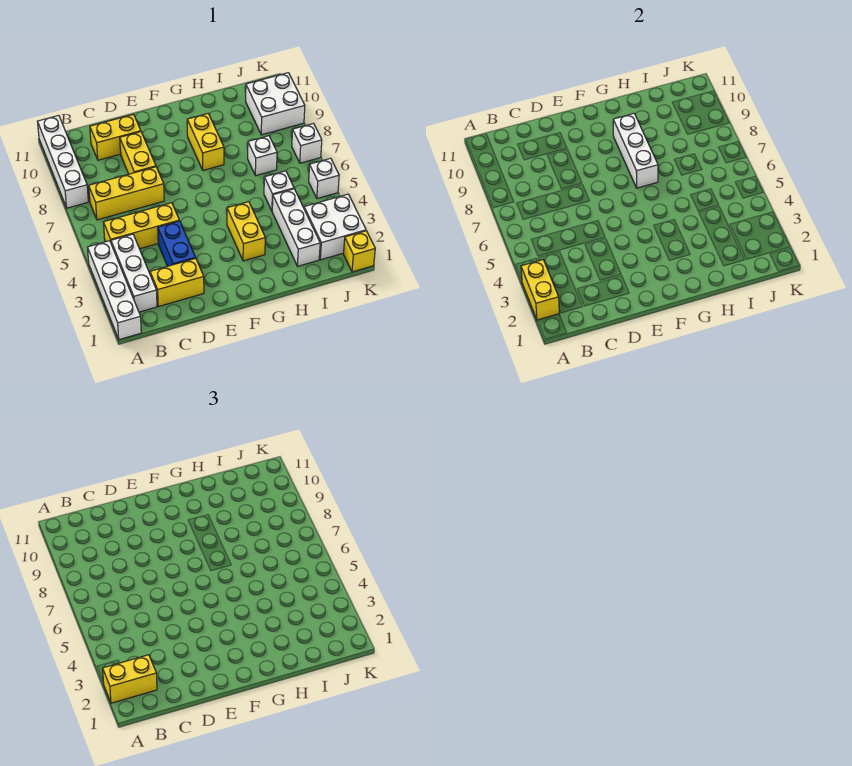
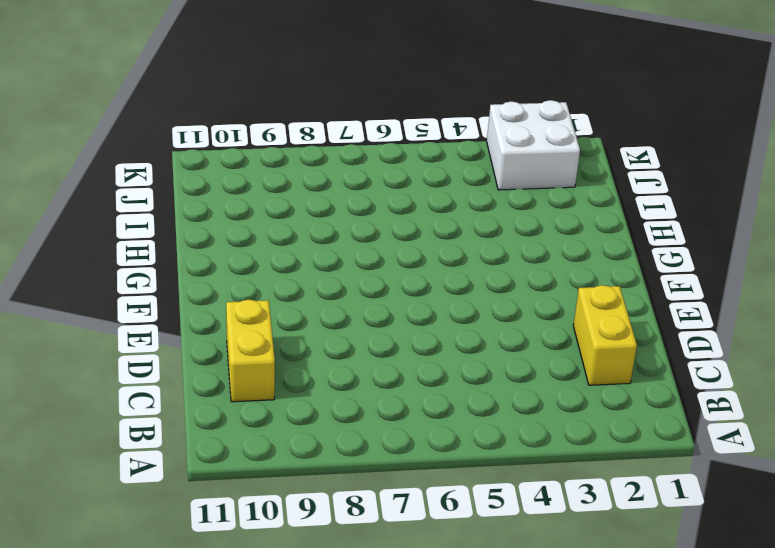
none -> white brick A1:A4 level 1
none -> white brick A8:A11 level 1
none -> white brick B2:B4 level 1

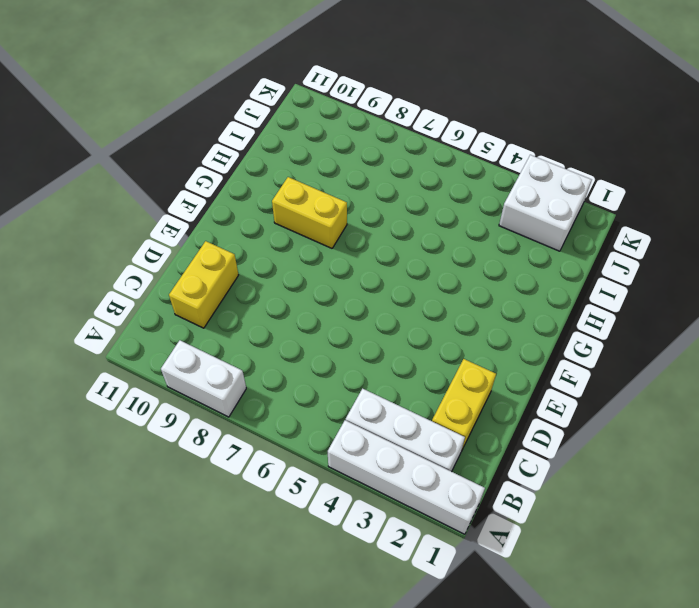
white brick A8:A9 level 1 -> white brick A8:A11 level 1
none -> yellow brick B5:D5 level 1
none -> yellow brick B7:D7 level 1
none -> blue brick D3:D4 level 1

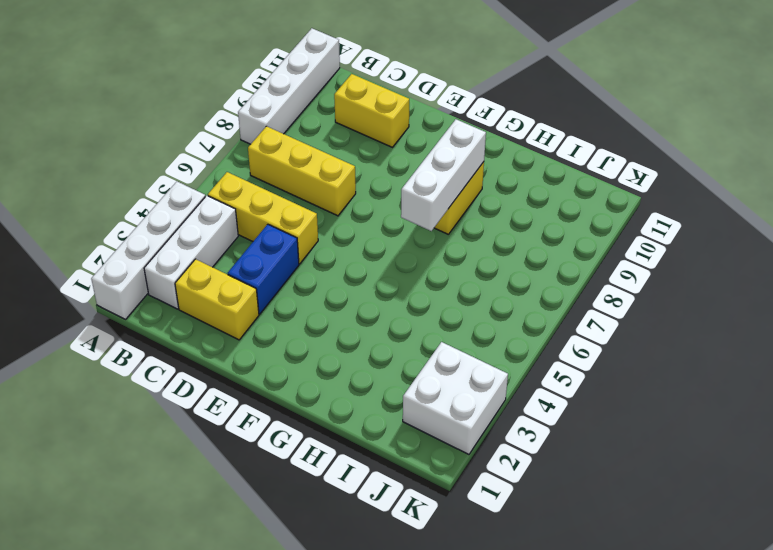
none -> yellow brick D8:D9 level 1
none -> yellow brick G3:G4 level 1
none -> white brick I2:I4 level 1

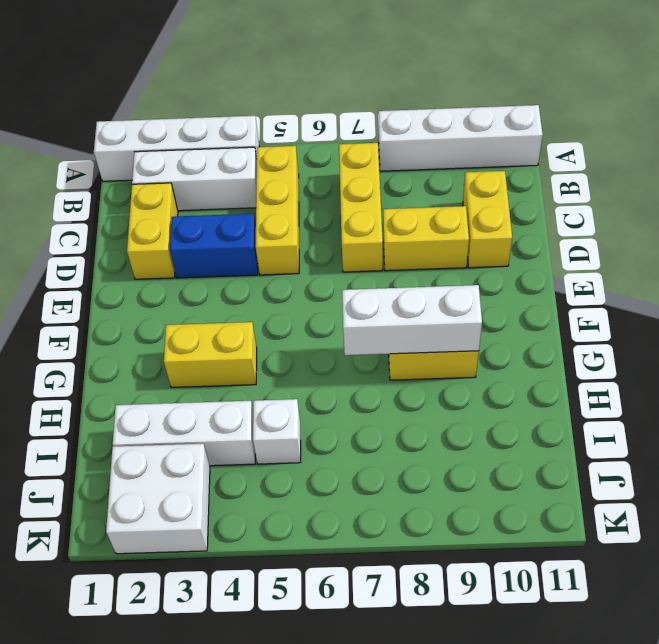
none -> white brick I7 level 1
none -> white brick J9:K10 level 1
none -> yellow brick K1 level 1

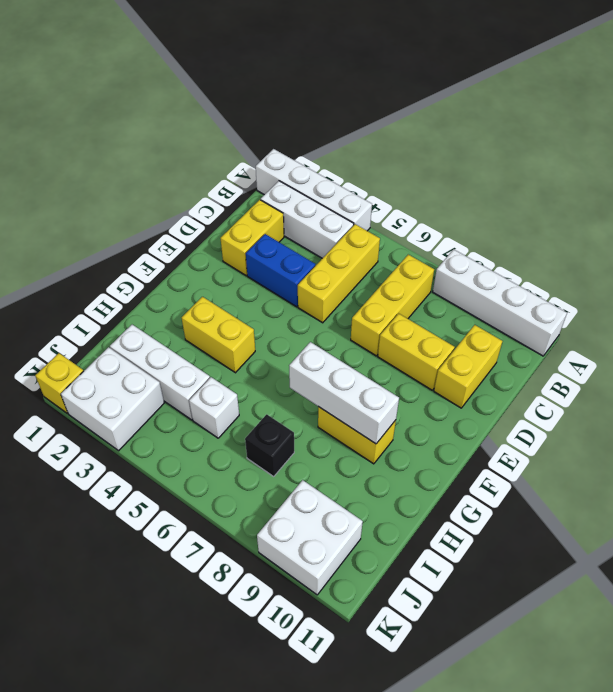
black brick I7 level 1 -> white brick I7 level 1
none -> white brick K5 level 1
none -> white brick K7 level 1
none -> yellow brick A2:A3 level 2

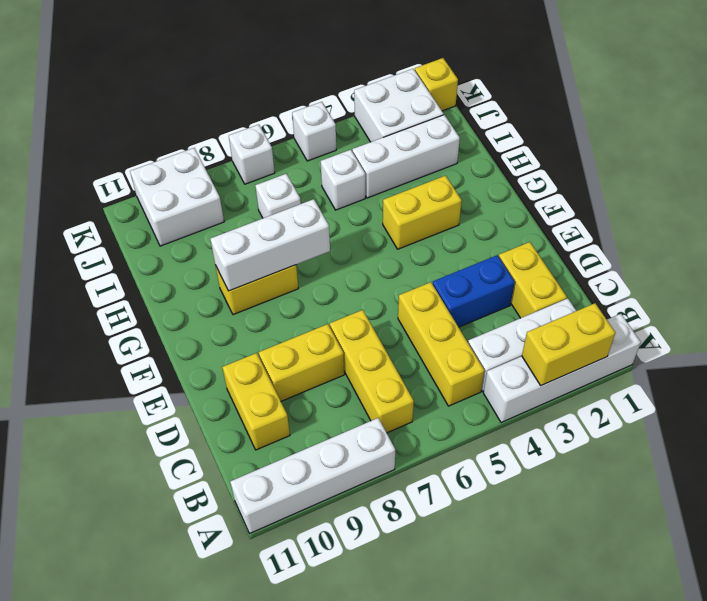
none -> yellow brick A2:B2 level 3

